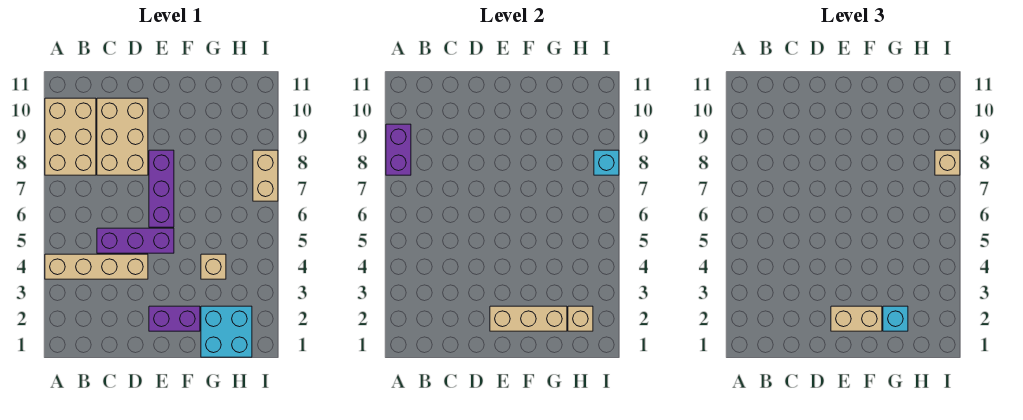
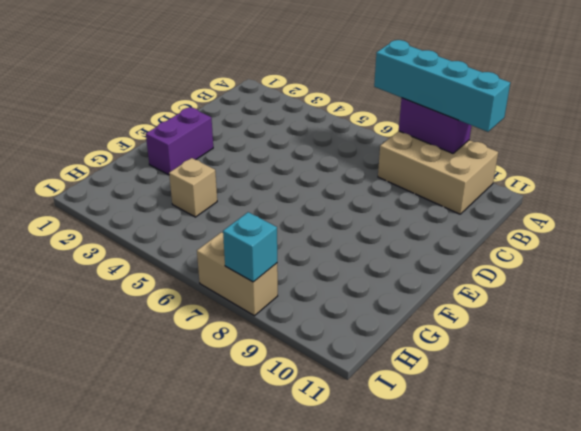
cyan brick A7:A10 level 3 -> none
none -> tan brick A4:D4 level 1
none -> purple brick C5:E5 level 1
none -> tan brick C8:D10 level 1

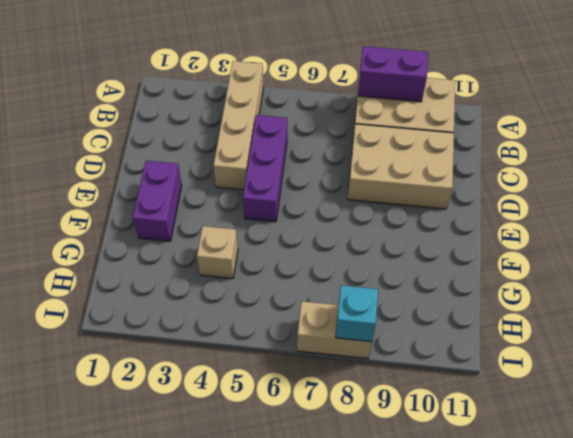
none -> purple brick E6:E8 level 1
none -> cyan brick G1:H2 level 1
none -> tan brick E2:G2 level 2

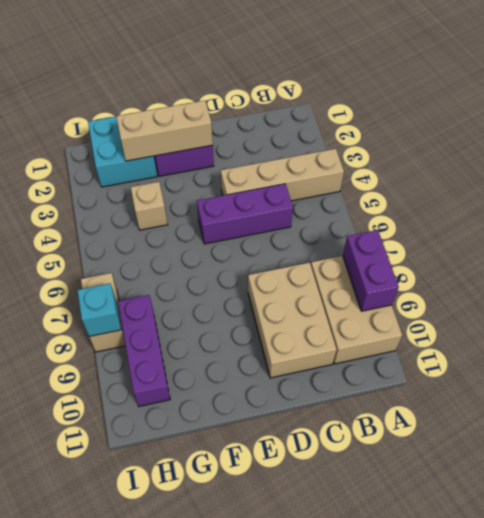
purple brick H8:H10 level 1 -> purple brick E6:E8 level 1
none -> tan brick H2 level 2
none -> tan brick E2:F2 level 3
none -> cyan brick G2 level 3

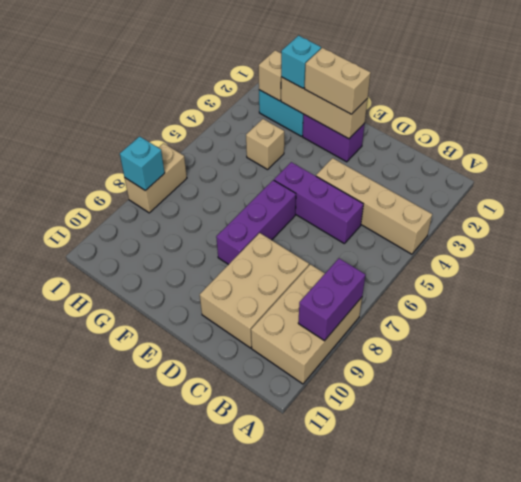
none -> tan brick I8 level 3

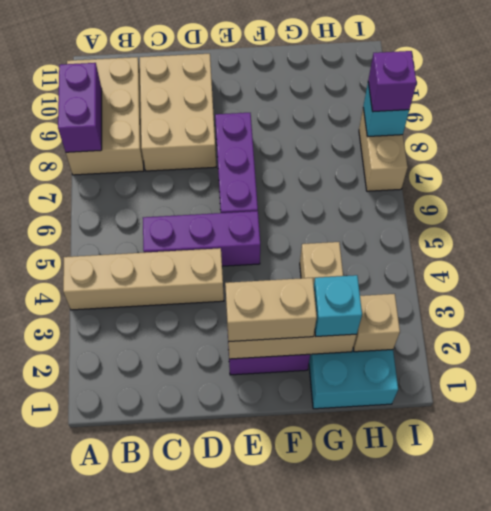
purple brick I8 level 3 -> tan brick I8 level 3

